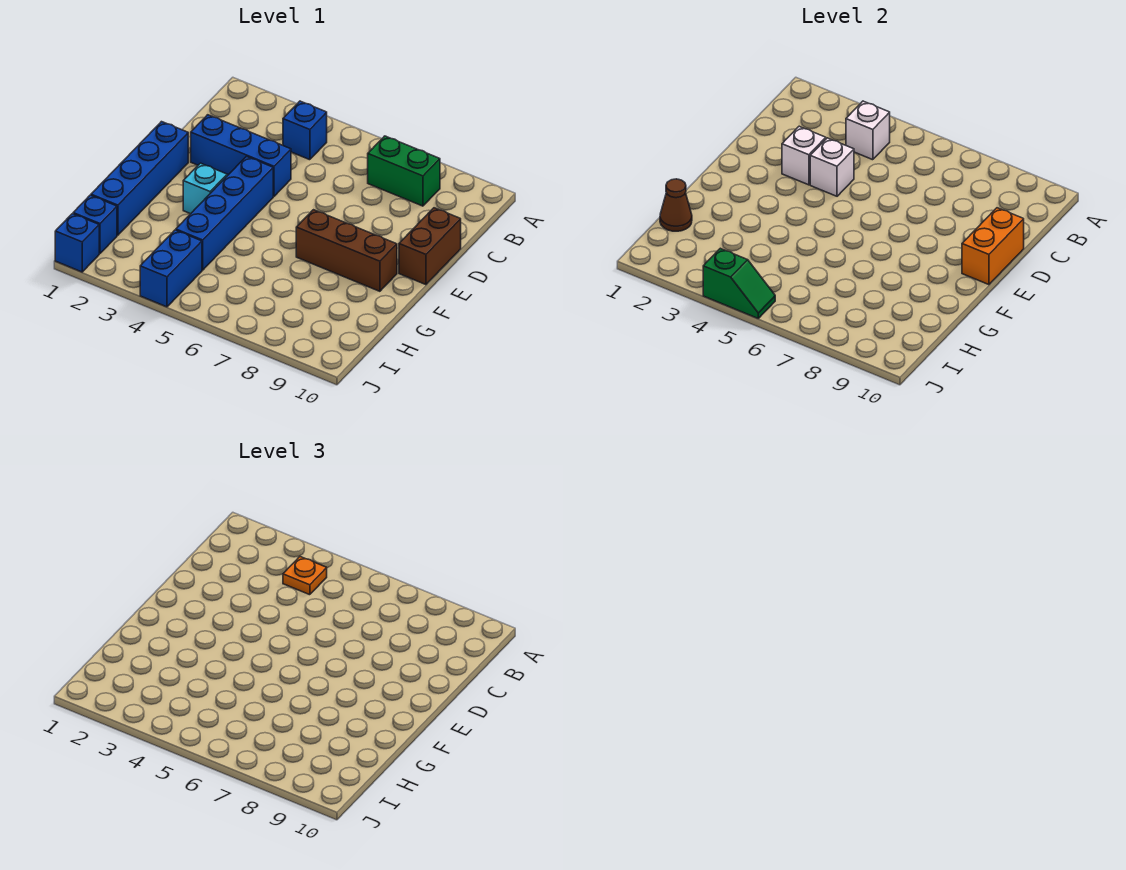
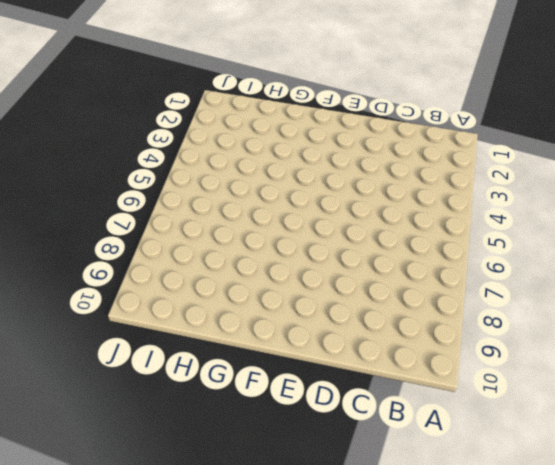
none -> blue brick B4 level 1
none -> green brick B7:B8 level 1
none -> blue brick D2:D4 level 1

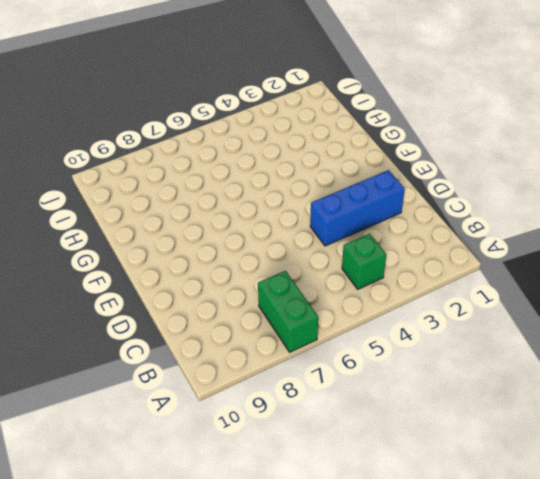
green brick A7:B7 level 1 -> green brick B7:B8 level 1
green brick B4 level 1 -> blue brick B4 level 1
none -> brown brick D10:E10 level 1
none -> blue brick E1:H1 level 1
none -> blue brick E4:H4 level 1

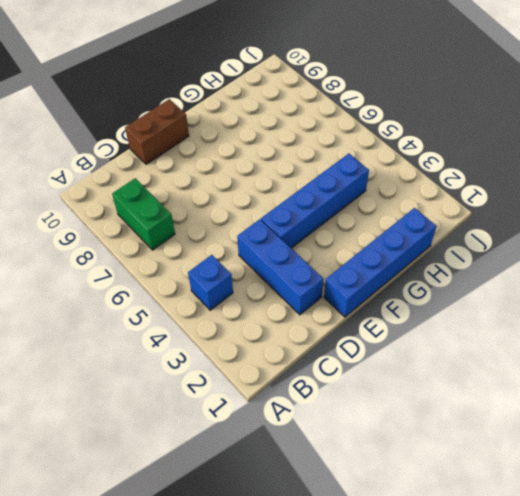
none -> cyan brick F3 level 1
none -> brown brick F7:F9 level 1
none -> blue brick I1 level 1

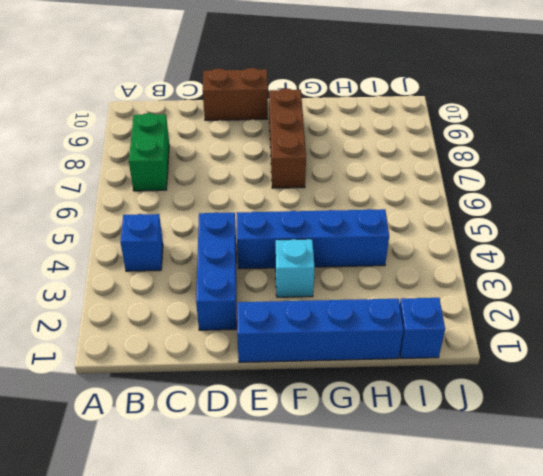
none -> blue brick I4:J4 level 1
none -> blue brick J1 level 1
none -> white brick B4 level 2

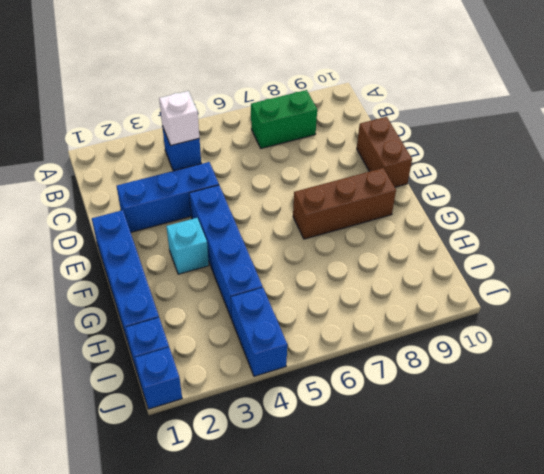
none -> white brick D3 level 2
none -> white brick D4 level 2
none -> orange brick D10:E10 level 2

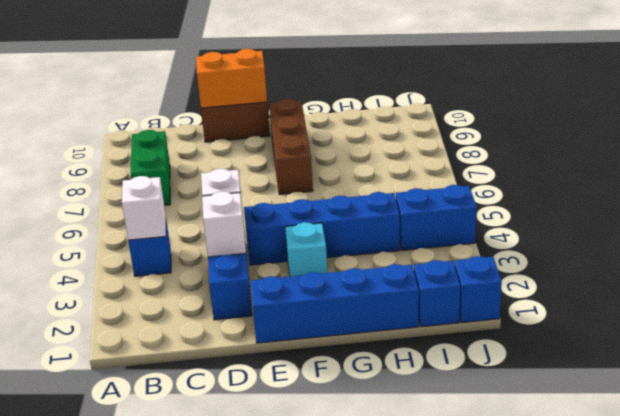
none -> brown cone H1 level 2
none -> green slope J4:J5 level 2 top 4
none -> orange plate B4 level 3

